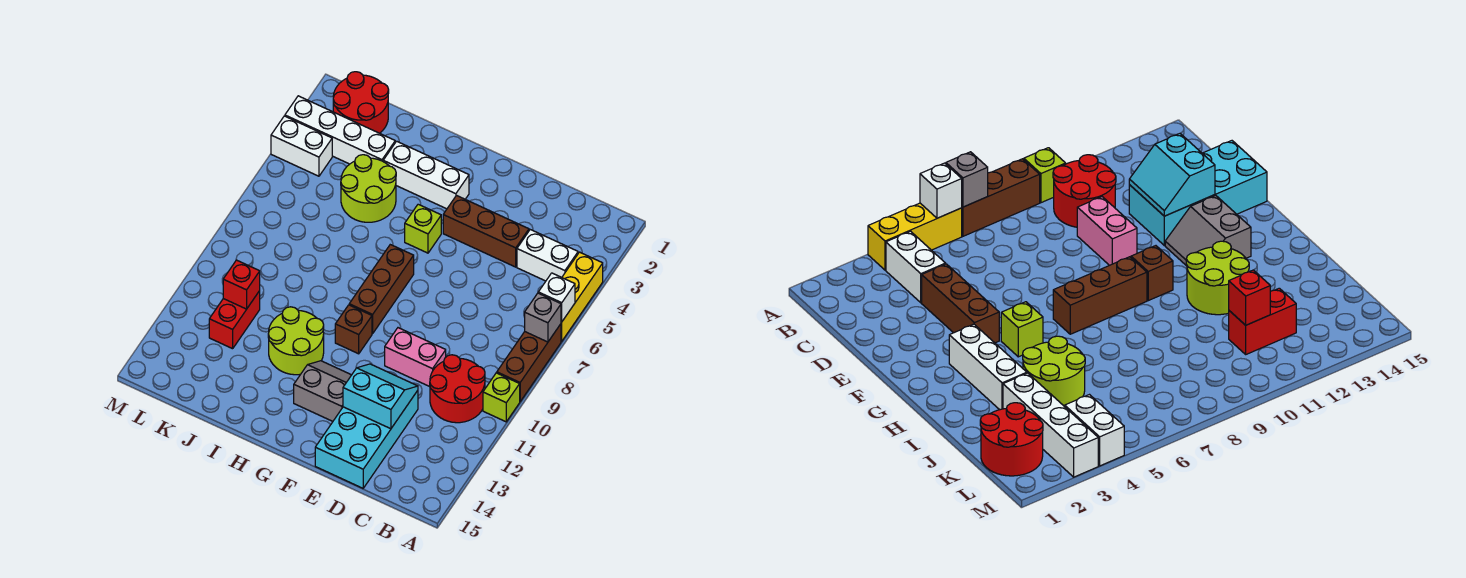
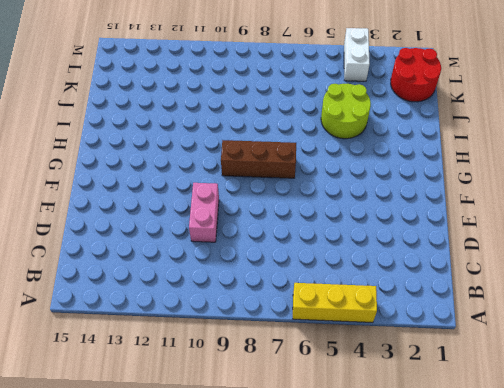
none -> brown brick A7:A9 level 1
none -> lime brick A10 level 1
none -> white brick B4:C4 level 1

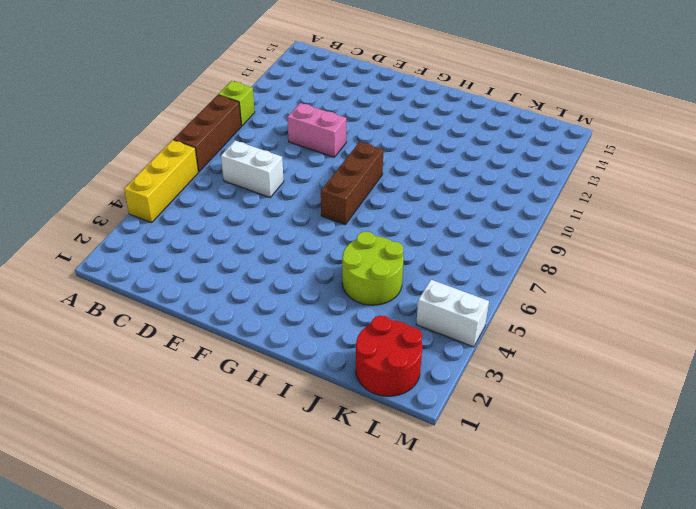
white brick C7:D7 level 1 -> white brick B4:C4 level 1
none -> red round brick B10:C11 level 1
none -> brown brick D4:F4 level 1
none -> cyan brick D12:E15 level 1

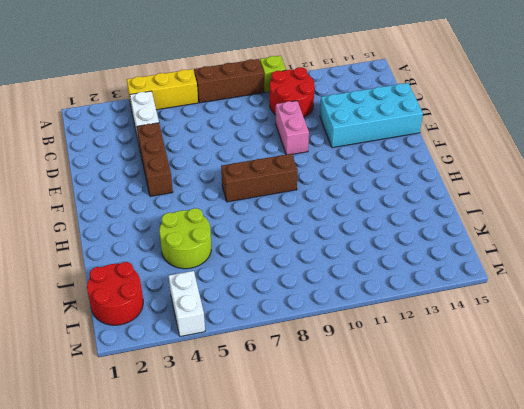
none -> grey slope F12:G13 level 1 top 13
none -> white brick G3:I3 level 1
none -> lime brick G5 level 1

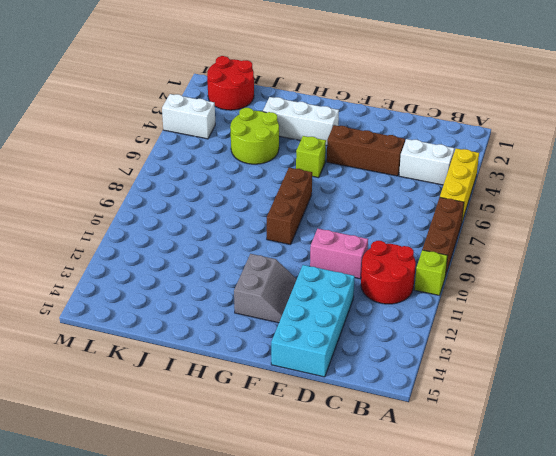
grey slope F12:G13 level 1 top G -> grey slope F12:G13 level 1 top 13
none -> brown brick G10 level 1
none -> lime round brick H11:I12 level 1
none -> white brick J3:M3 level 1

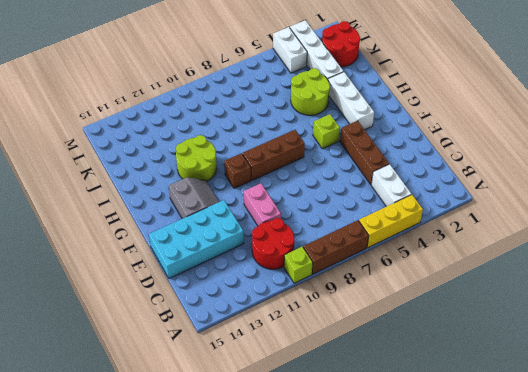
none -> red brick K11:K12 level 1
none -> white brick A6 level 2
none -> grey brick A7 level 2

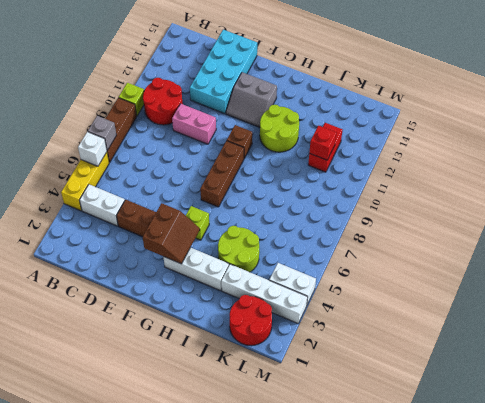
brown slope F3:G4 level 2 top F -> none
none -> cyan slope D12:E13 level 2 top 13

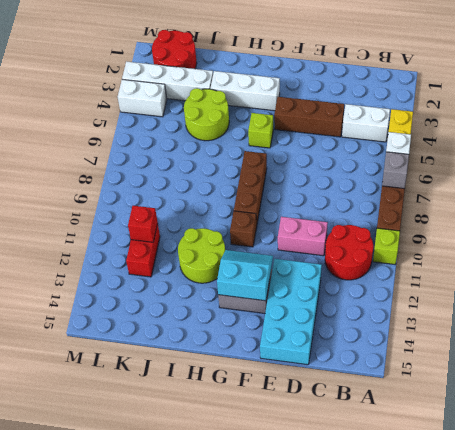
cyan slope F12:G13 level 2 top 13 -> cyan slope D12:E13 level 2 top 13

